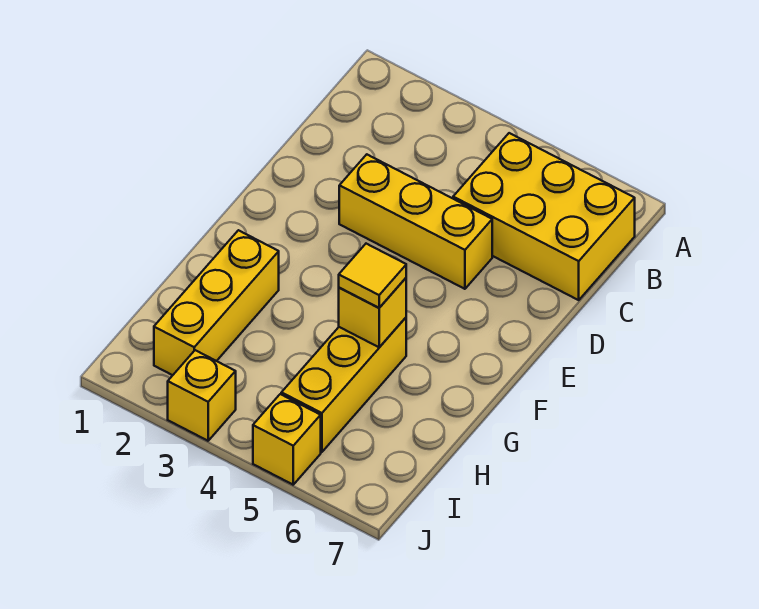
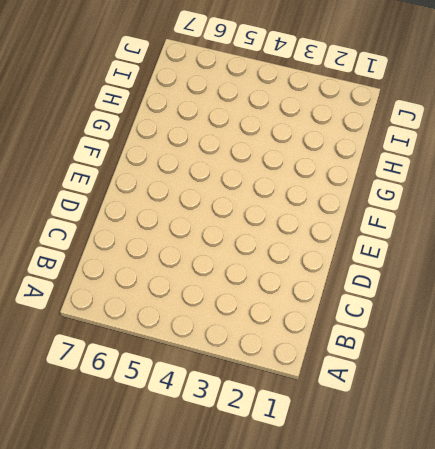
none -> yellow brick B5:C7 level 1
none -> yellow brick D3:D5 level 1

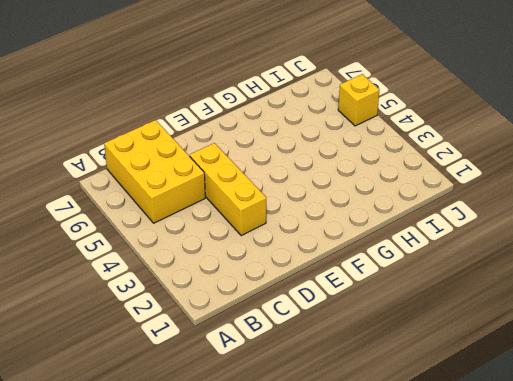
none -> yellow brick G2:I2 level 1
none -> yellow brick G5:I5 level 1

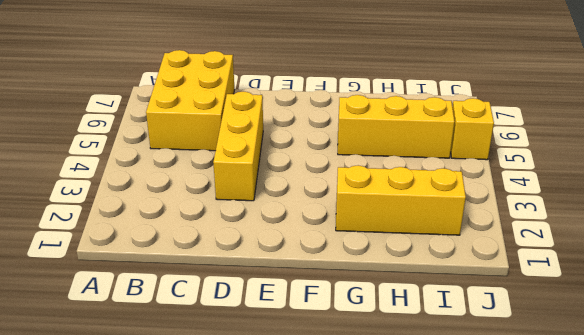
none -> yellow brick J3 level 1
none -> yellow brick G5 level 2

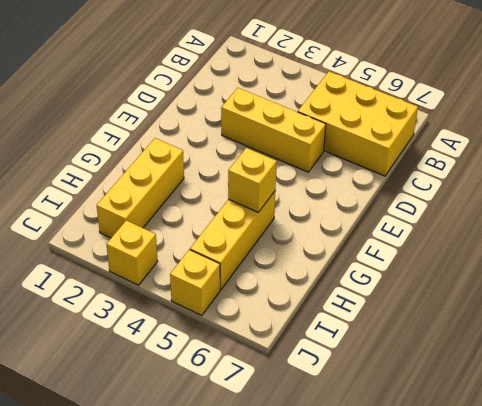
none -> yellow tile G5 level 3

